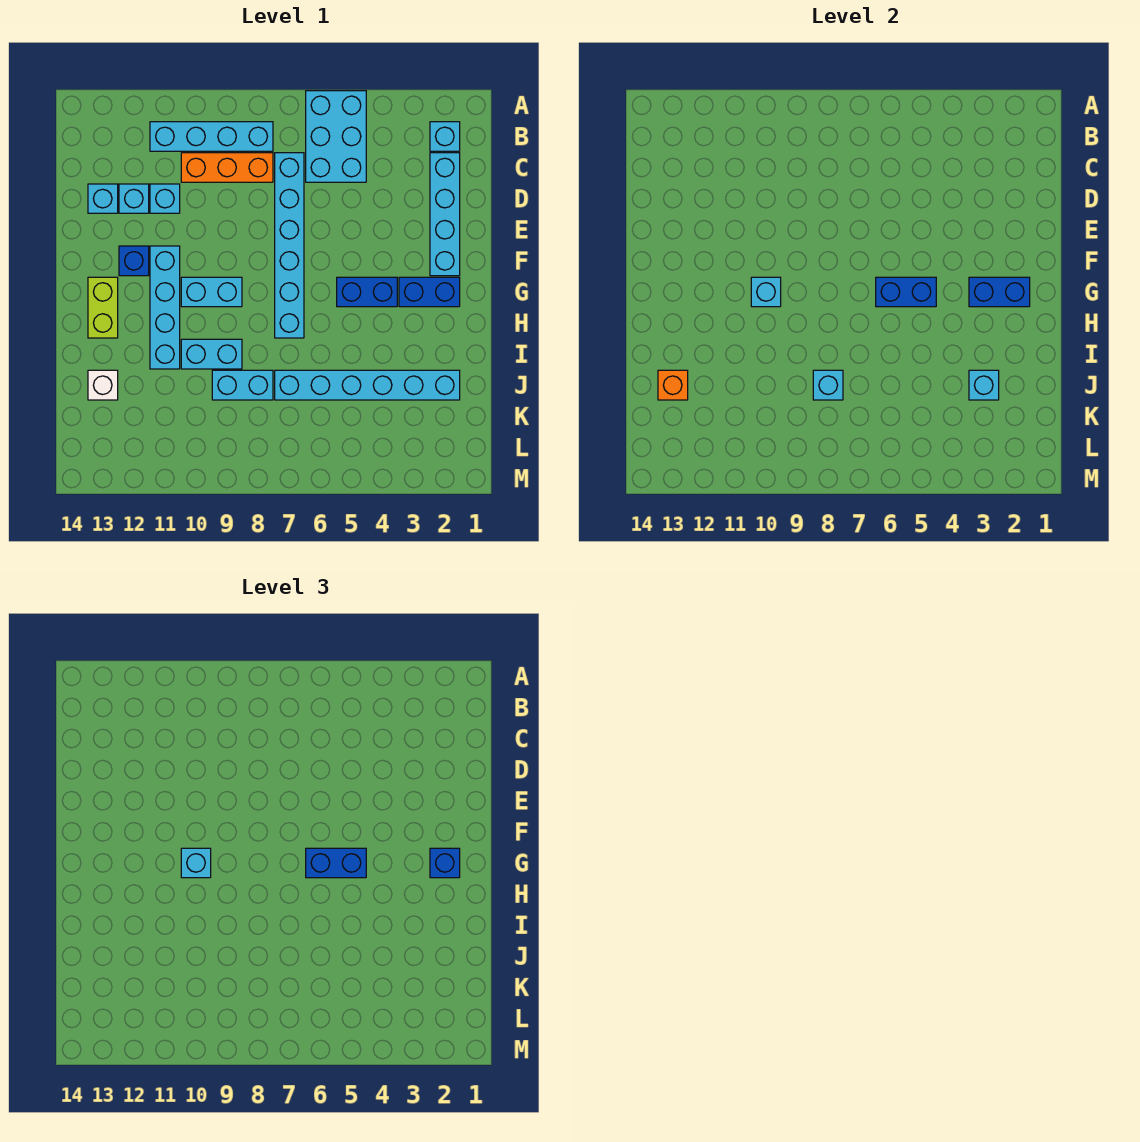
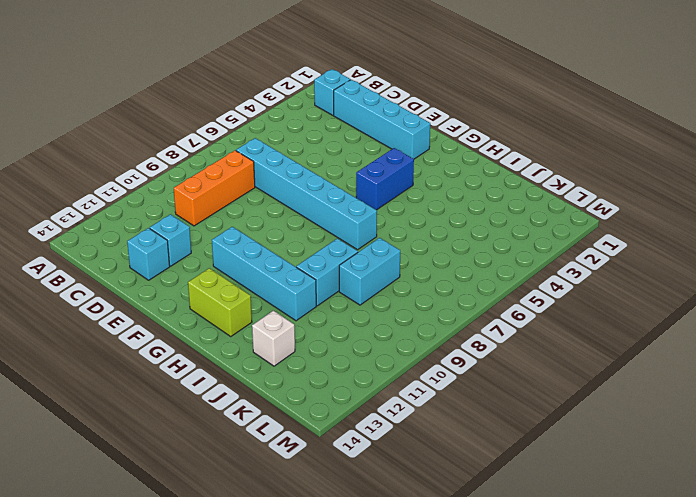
none -> cyan brick A5:C6 level 1
none -> cyan brick B8:B11 level 1
none -> cyan brick D11 level 1

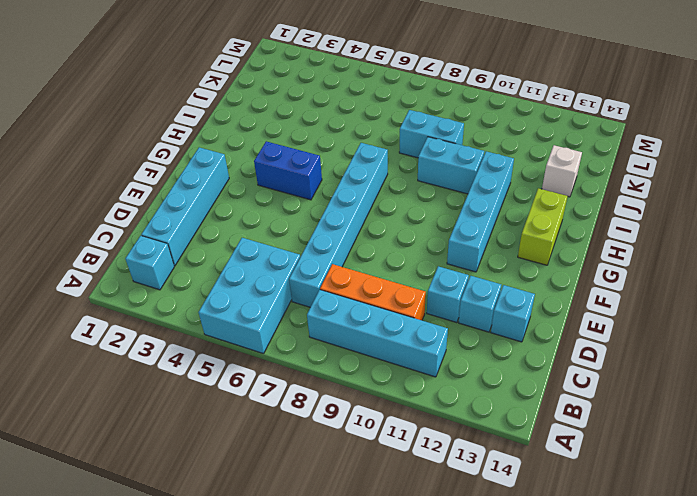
none -> blue brick F12 level 1
none -> blue brick G2:G3 level 1
none -> cyan brick G9:G10 level 1

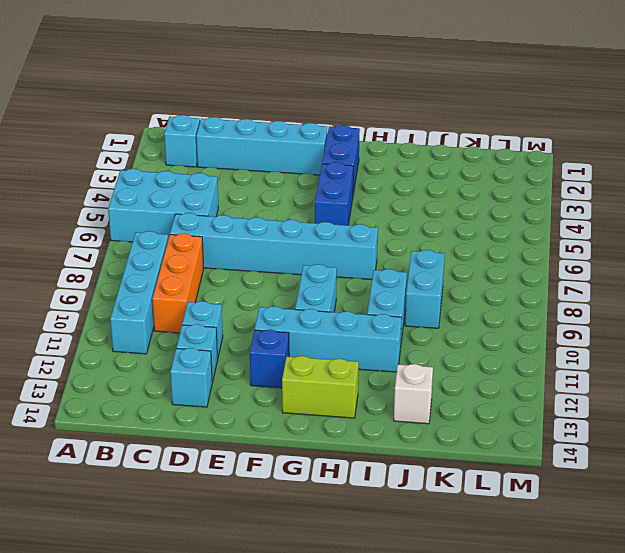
none -> cyan brick J2:J7 level 1
none -> blue brick G2:G3 level 2
none -> blue brick G5:G6 level 2

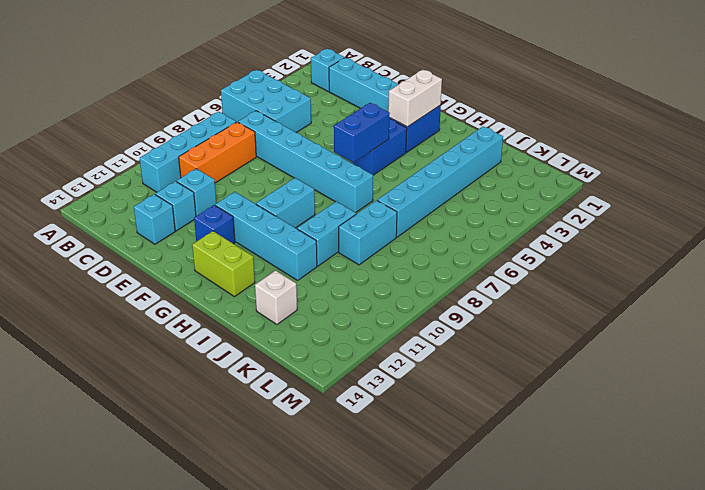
white brick G2:G3 level 2 -> blue brick G2:G3 level 2
none -> cyan brick G10 level 2
none -> cyan brick J3 level 2
none -> cyan brick J8 level 2

